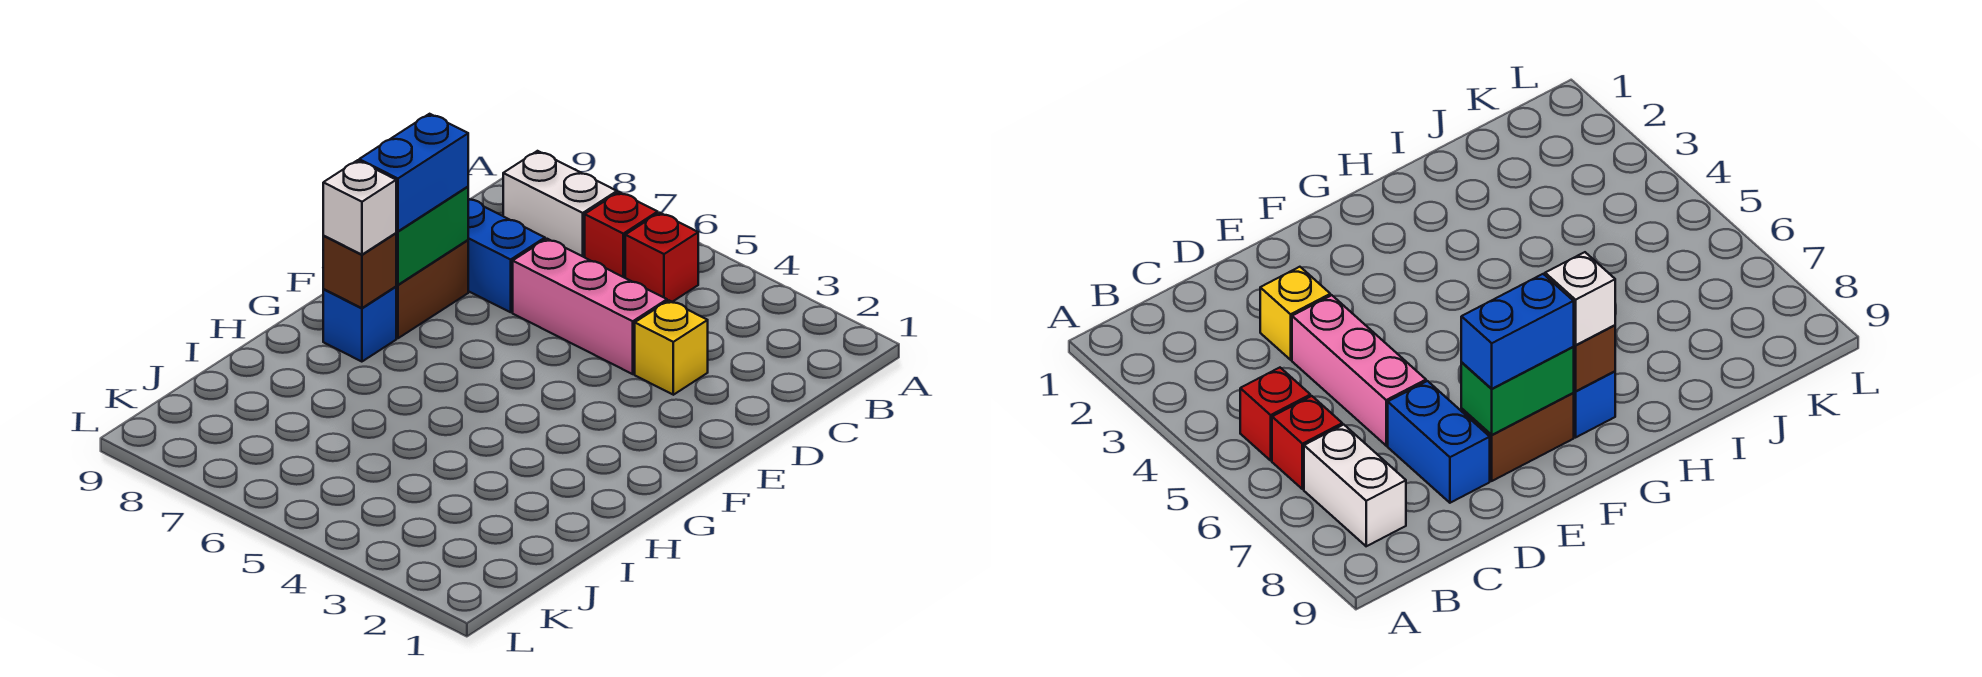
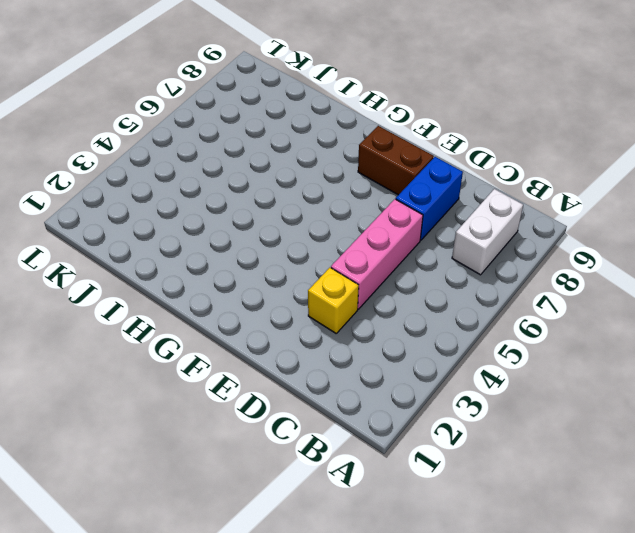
none -> red brick B5 level 1
none -> red brick B6 level 1
none -> blue brick G8 level 1

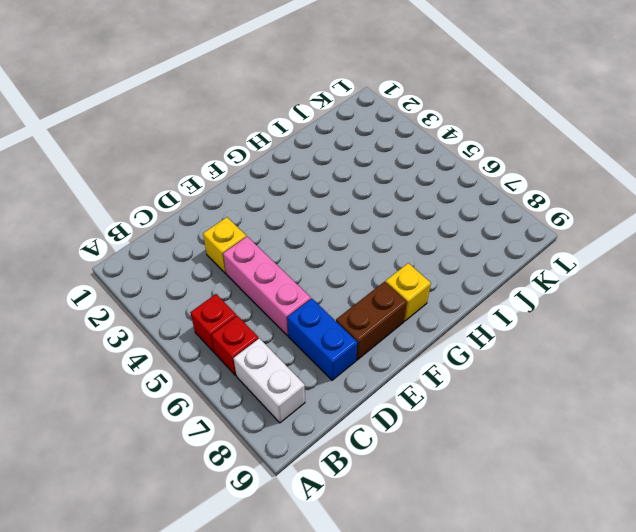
yellow brick G8 level 1 -> blue brick G8 level 1
none -> green brick E8:F8 level 2
none -> brown brick G8 level 2
none -> blue brick E8:F8 level 3

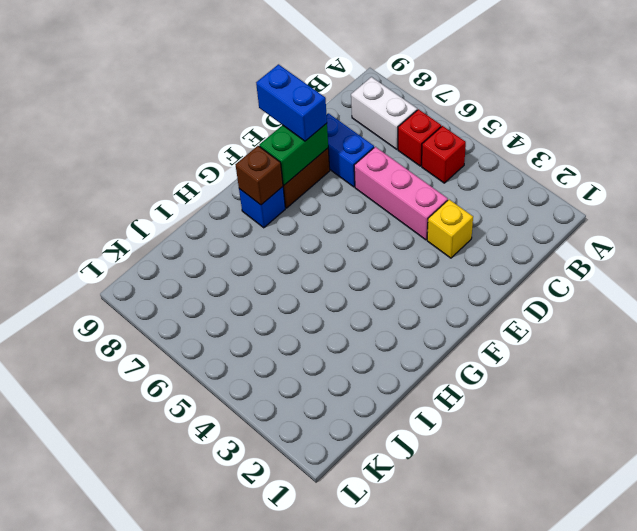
blue brick E8:E9 level 3 -> blue brick E8:F8 level 3
none -> white brick G8 level 3

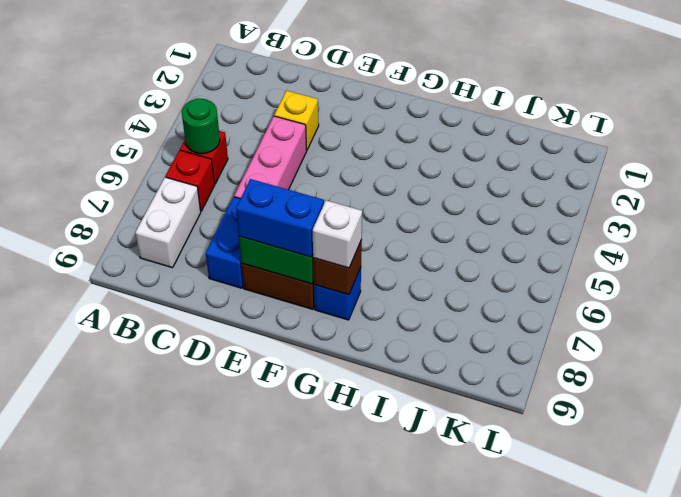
green round brick B5 level 2 -> none

